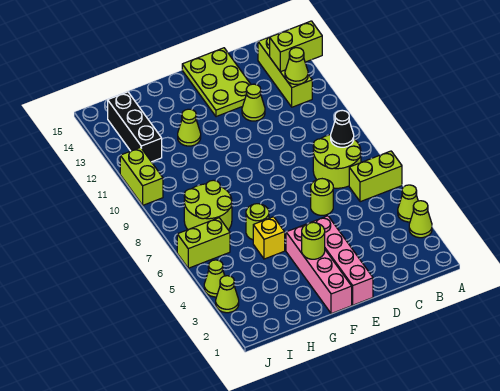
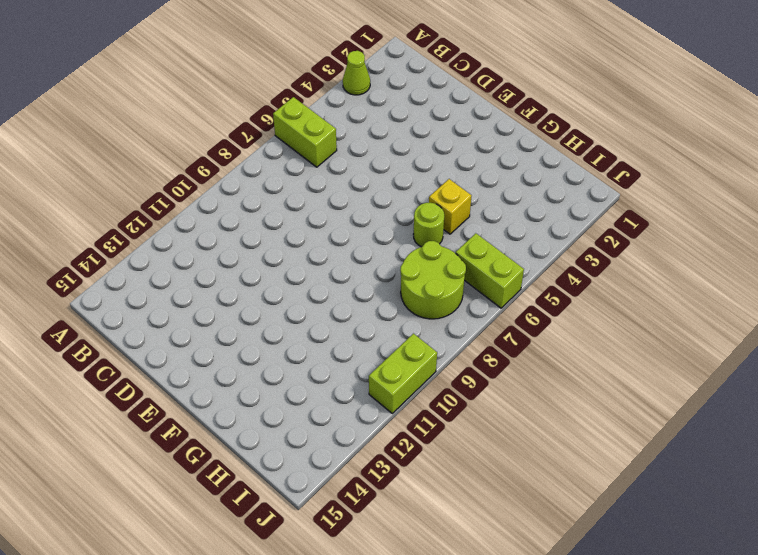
none -> lime cone A4 level 1
none -> lime round brick B7:C8 level 1
none -> lime brick B12:B14 level 1

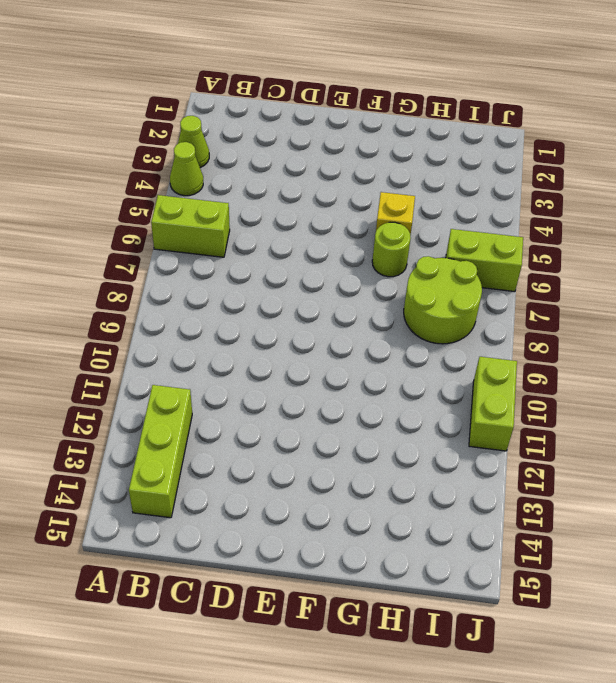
none -> lime round brick B7:C8 level 1
none -> lime round brick D6 level 1
none -> lime cone D12 level 1

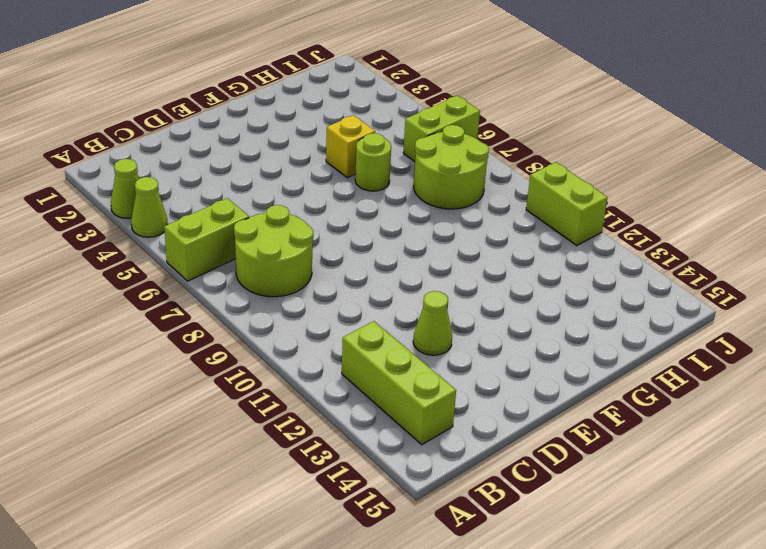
none -> lime round brick D6 level 1
none -> lime plate D13:E15 level 1
none -> pink brick E1:E4 level 1

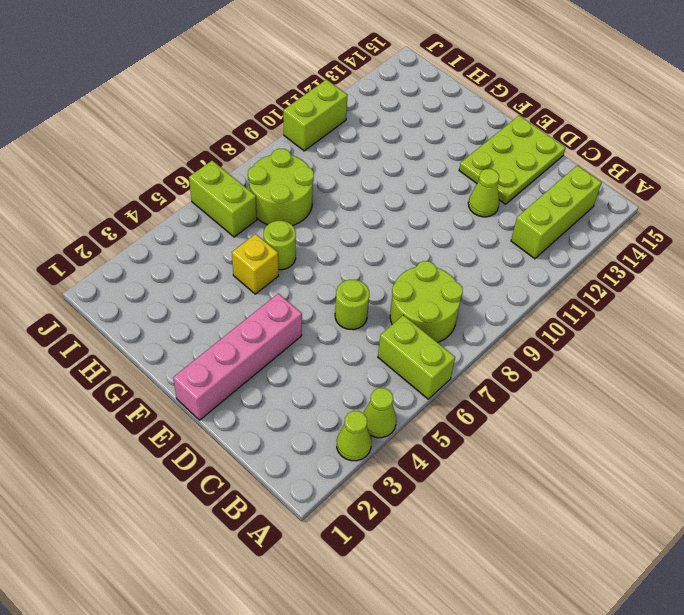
none -> pink brick F1:F4 level 1
none -> lime cone G12 level 1
none -> black brick I12:I14 level 1

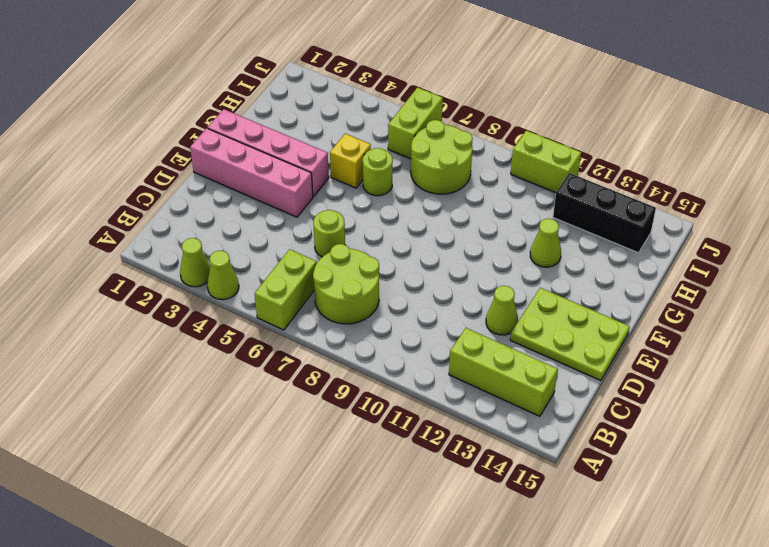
none -> lime cone J3 level 1
none -> lime cone J4 level 1
none -> lime brick A13:B13 level 2

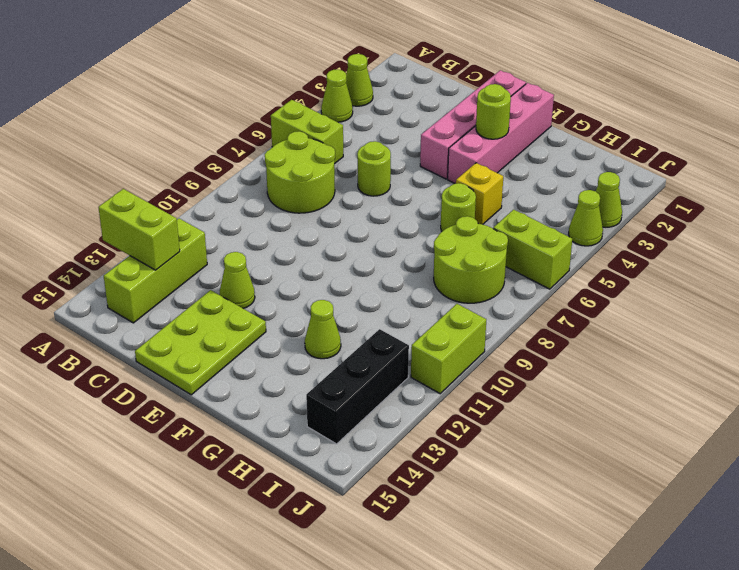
none -> black cone B8 level 2
none -> lime cone B12 level 2

